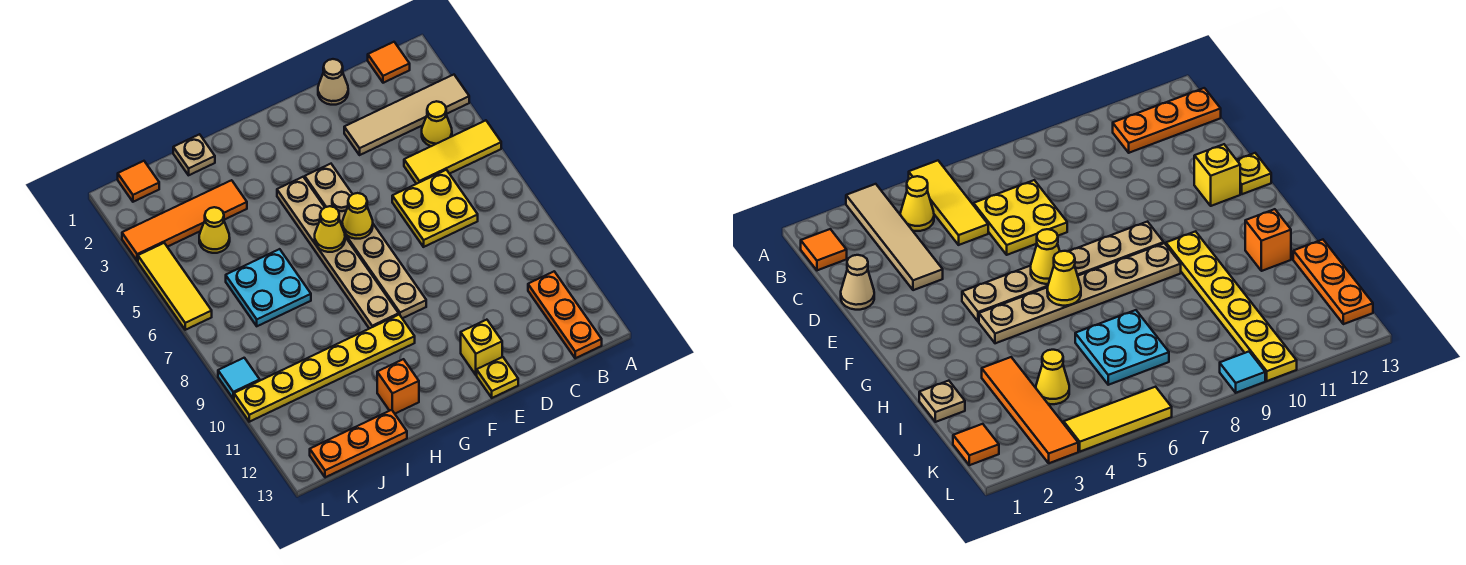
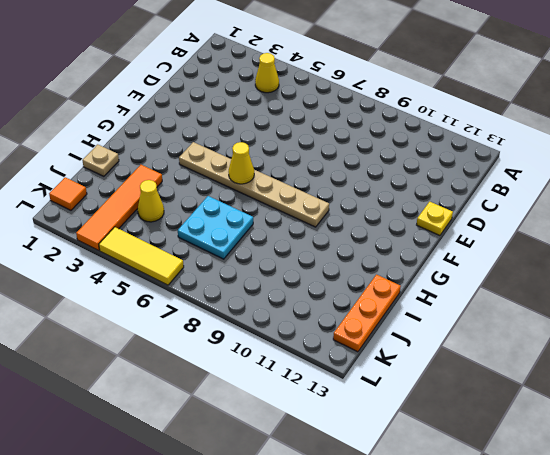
none -> tan tile A3:D3 level 1
none -> yellow tile A5:C5 level 1
none -> orange tile B1 level 1

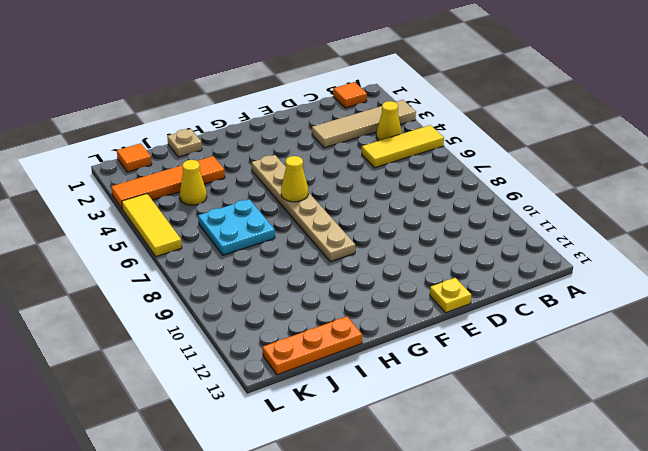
none -> orange plate B11:B13 level 1
none -> yellow plate C6:D7 level 1
none -> tan cone D1 level 1

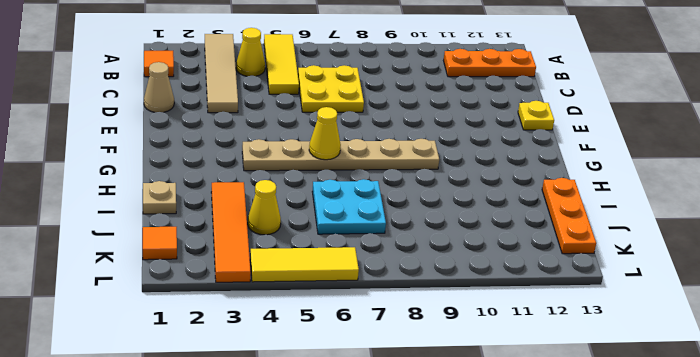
none -> yellow brick E12 level 1
none -> tan plate F4:F9 level 1
none -> yellow plate G10:L10 level 1

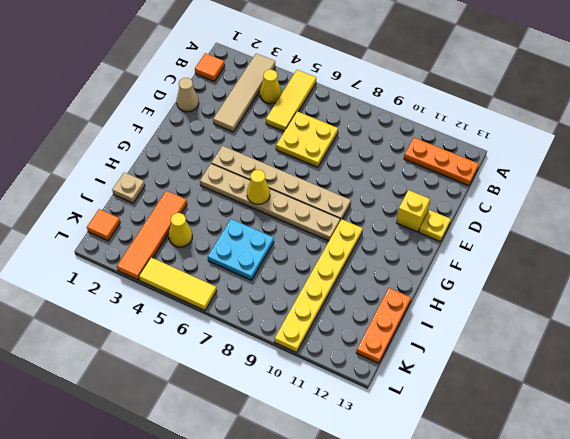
none -> orange brick H12 level 1
none -> cyan tile L9 level 1
none -> yellow cone F6 level 2

